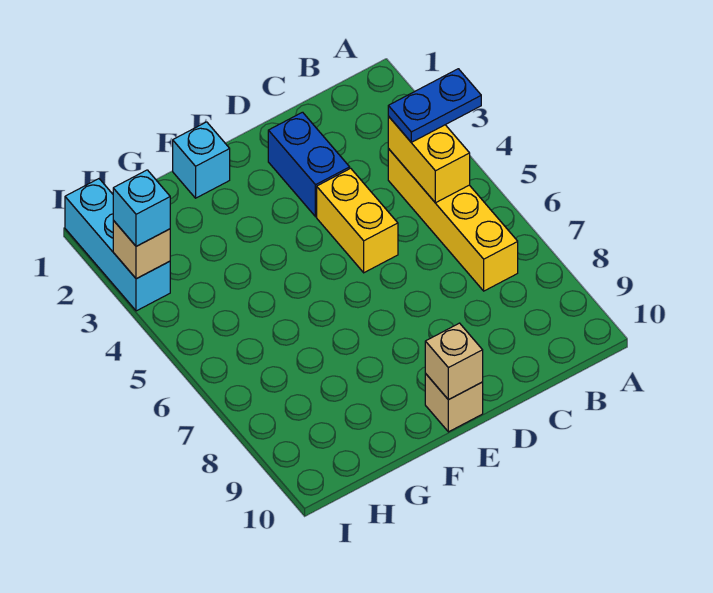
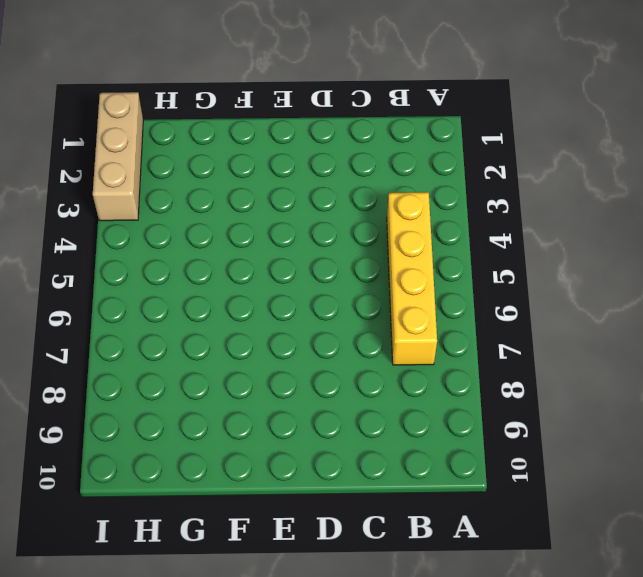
tan brick I1:I3 level 1 -> cyan brick I1:I3 level 1
none -> blue brick D2:D3 level 1
none -> yellow brick D4:D5 level 1

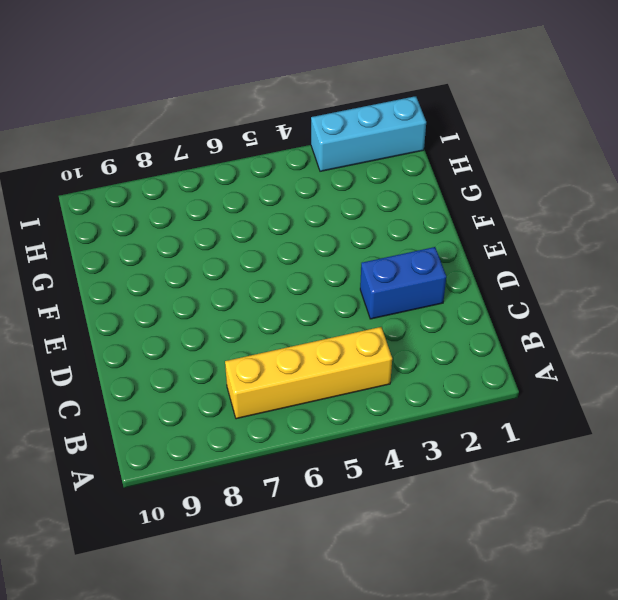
none -> yellow brick D4:D5 level 1
none -> tan brick E10 level 1

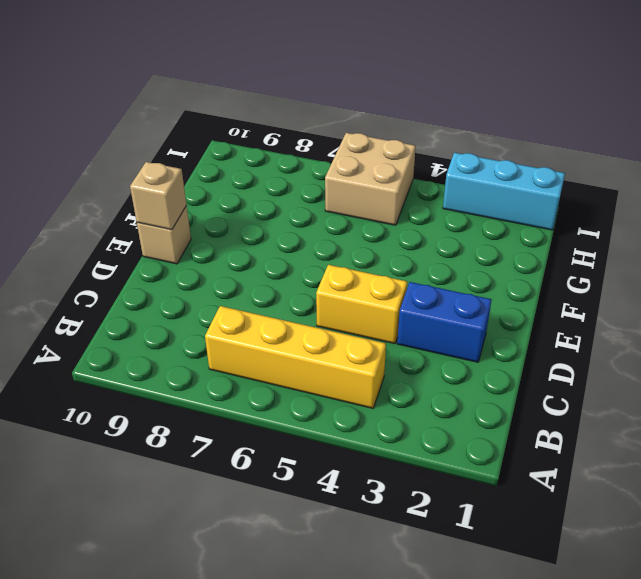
tan brick H5:I6 level 1 -> none
none -> cyan brick F1 level 1
none -> yellow brick B4:B5 level 2

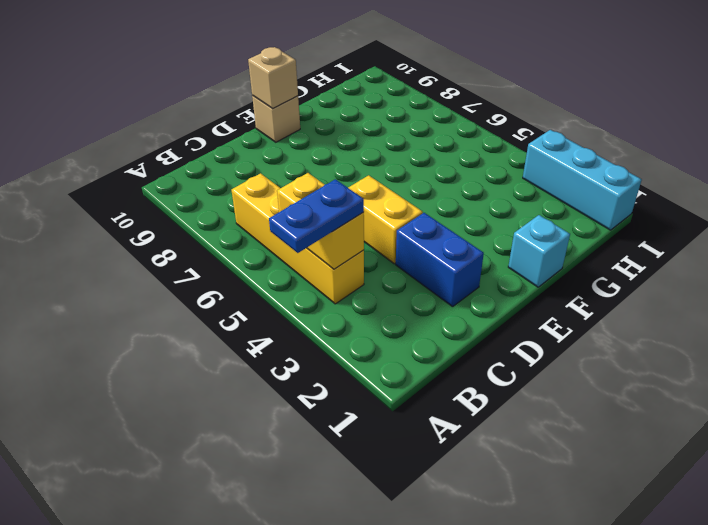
none -> tan brick I3 level 2
none -> cyan brick I3 level 3

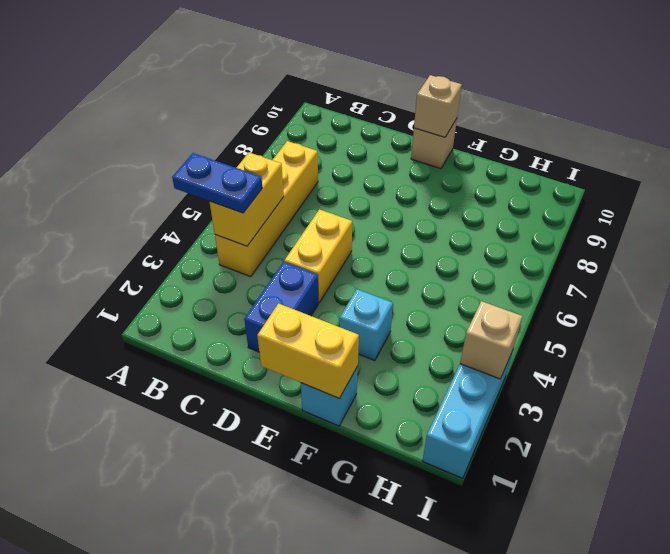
yellow brick E1:F1 level 2 -> none
cyan brick F3 level 1 -> cyan brick I3 level 3

